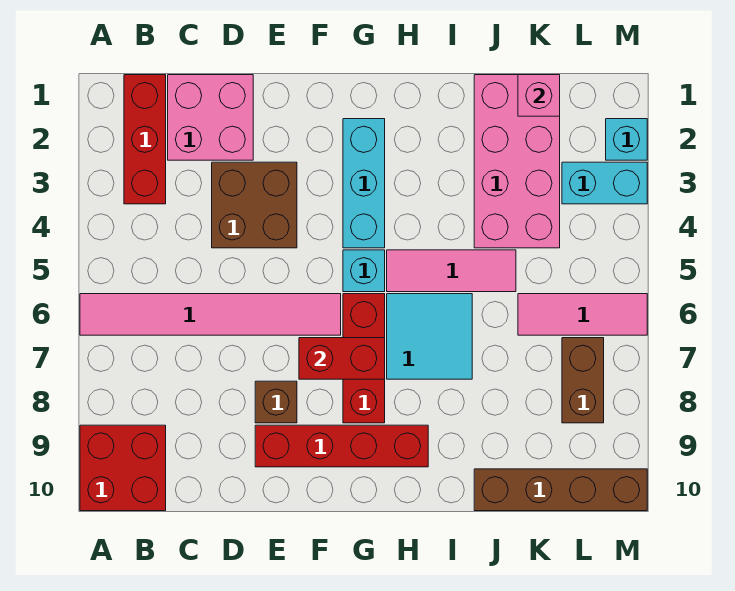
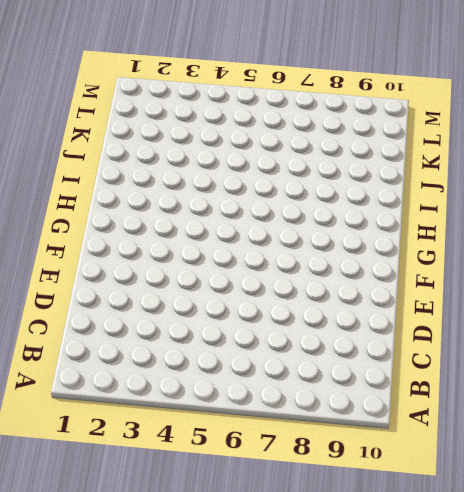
none -> pink tile A6:F6 level 1
none -> red brick A9:B10 level 1
none -> red brick B1:B3 level 1

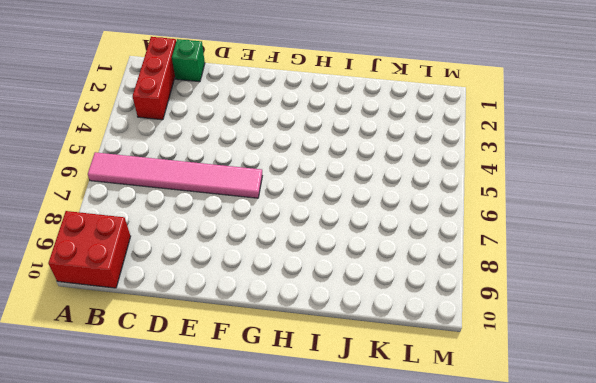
green brick C1 level 1 -> pink brick C1:D2 level 1
none -> brown brick D3:E4 level 1
none -> brown brick E8 level 1
none -> red brick E9:H9 level 1

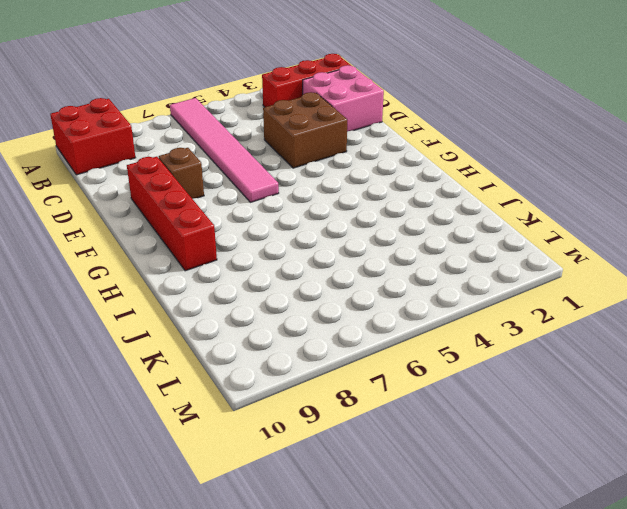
none -> cyan brick G2:G4 level 1
none -> cyan brick G5 level 1
none -> red brick G6:G8 level 1

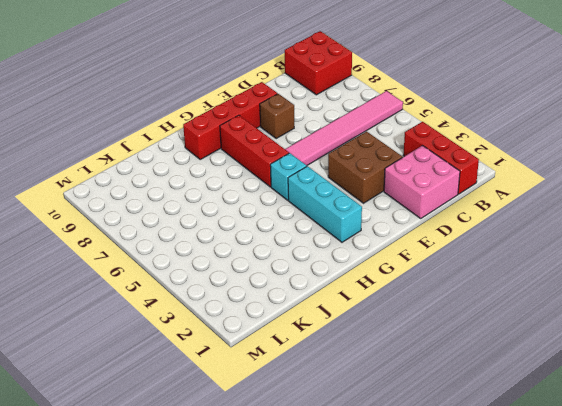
none -> pink tile H5:J5 level 1
none -> cyan tile H6:I7 level 1
none -> pink brick J1:K4 level 1

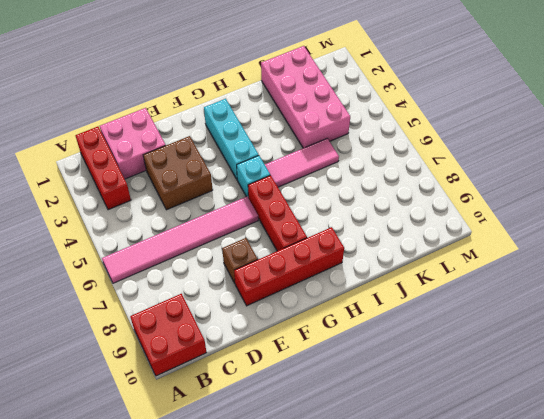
none -> cyan tile H6:I7 level 1
none -> brown brick J10:M10 level 1
none -> pink tile K6:M6 level 1

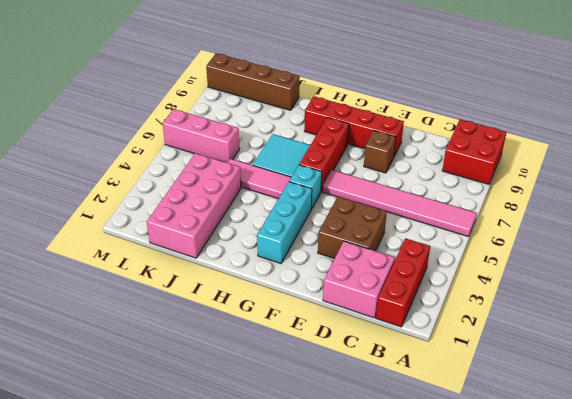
pink brick K6:M6 level 1 -> pink tile K6:M6 level 1
none -> cyan brick L3:M3 level 1
none -> brown brick L7:L8 level 1
none -> cyan brick M2 level 1

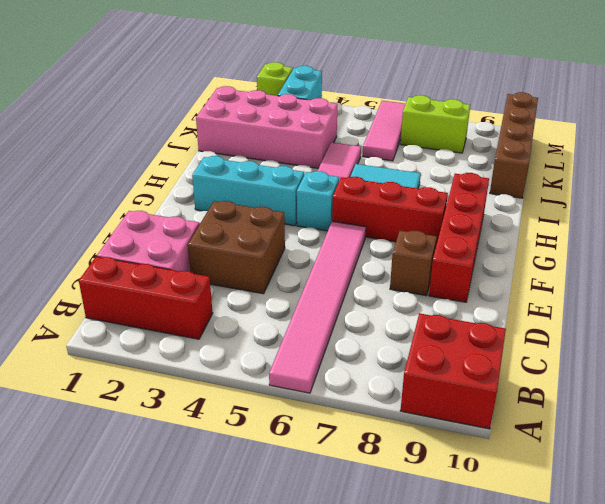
lime brick L7:L8 level 1 -> brown brick L7:L8 level 1
lime brick M2 level 1 -> cyan brick M2 level 1
none -> red brick F7:G7 level 2
none -> pink brick K1 level 2

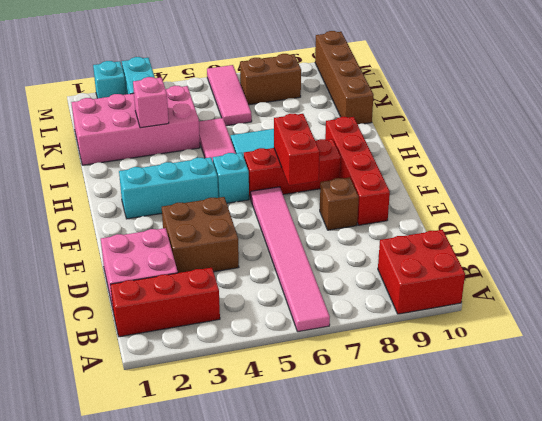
pink brick J3 level 2 -> pink brick K1 level 2

